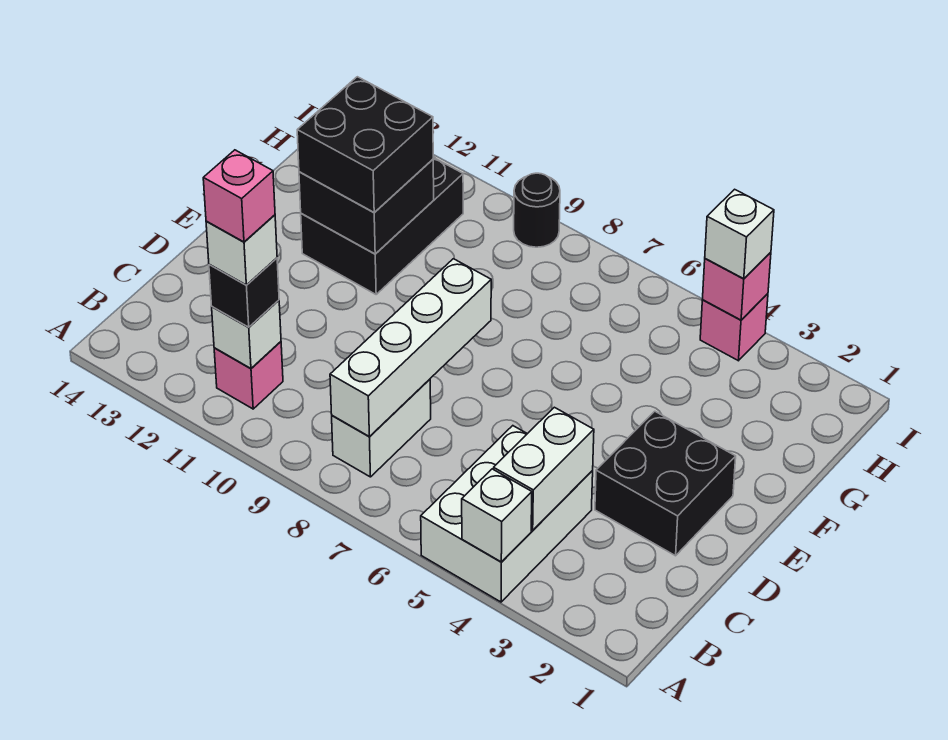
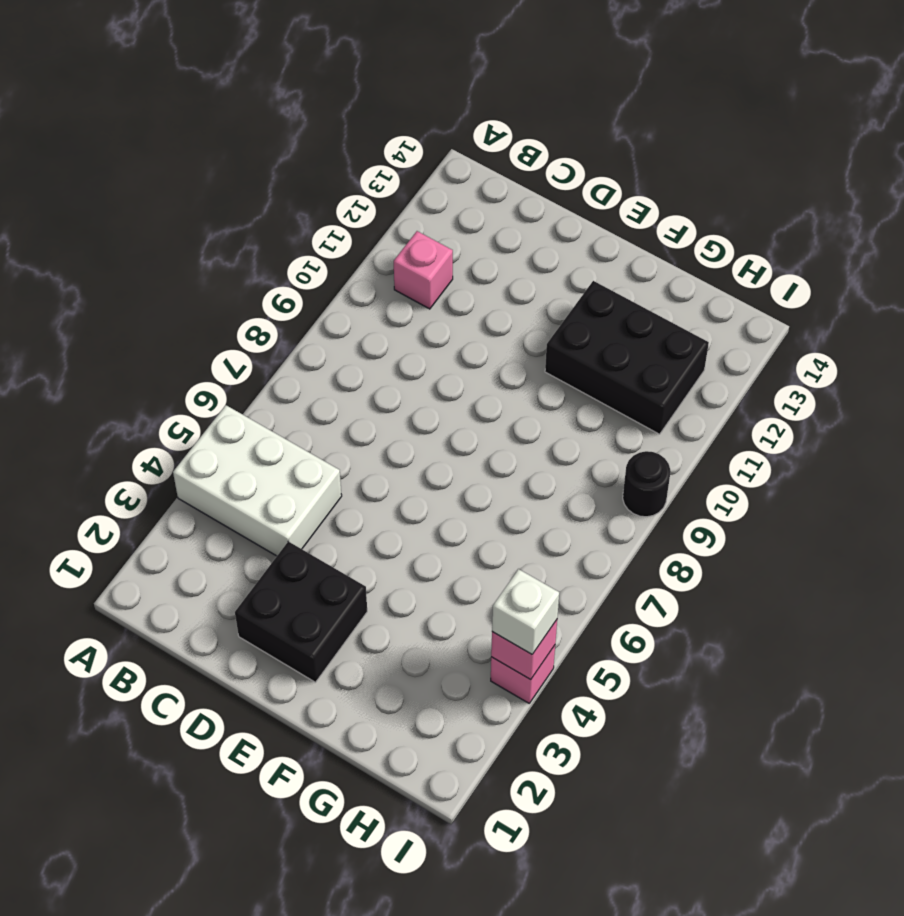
none -> white brick B8:C8 level 1
none -> white brick A4 level 2
none -> white brick B4:C4 level 2

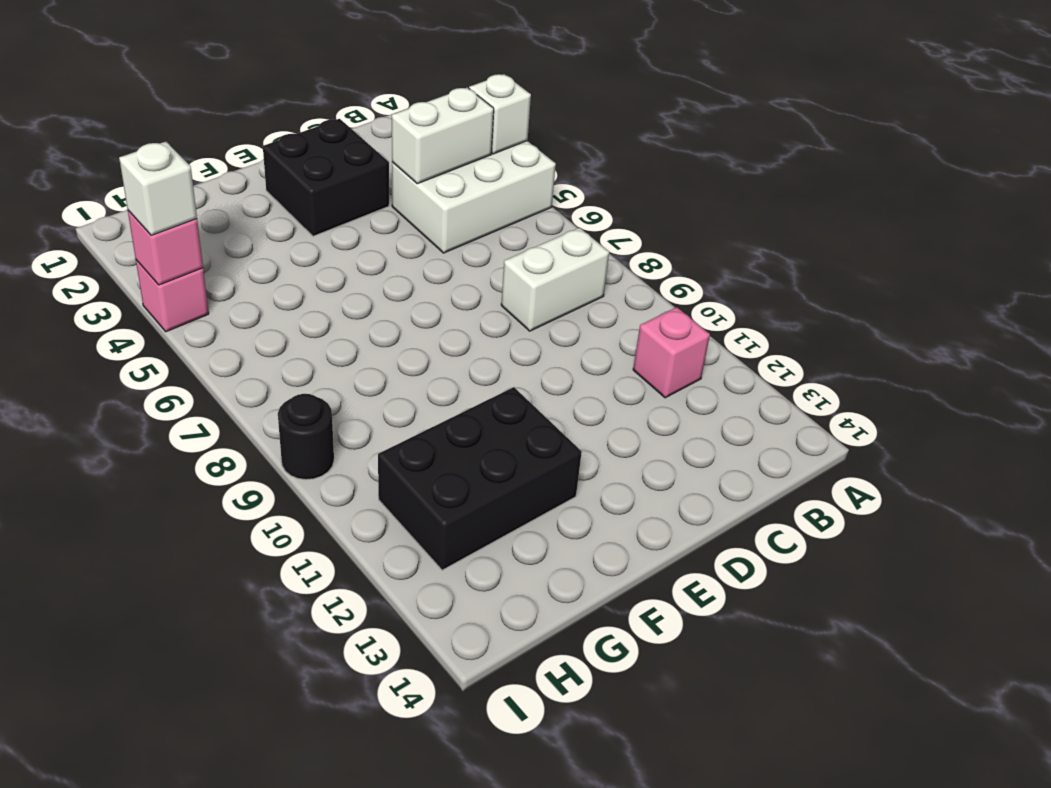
none -> white brick B8:E8 level 2
none -> white brick B11 level 2
none -> black brick F11:G12 level 2

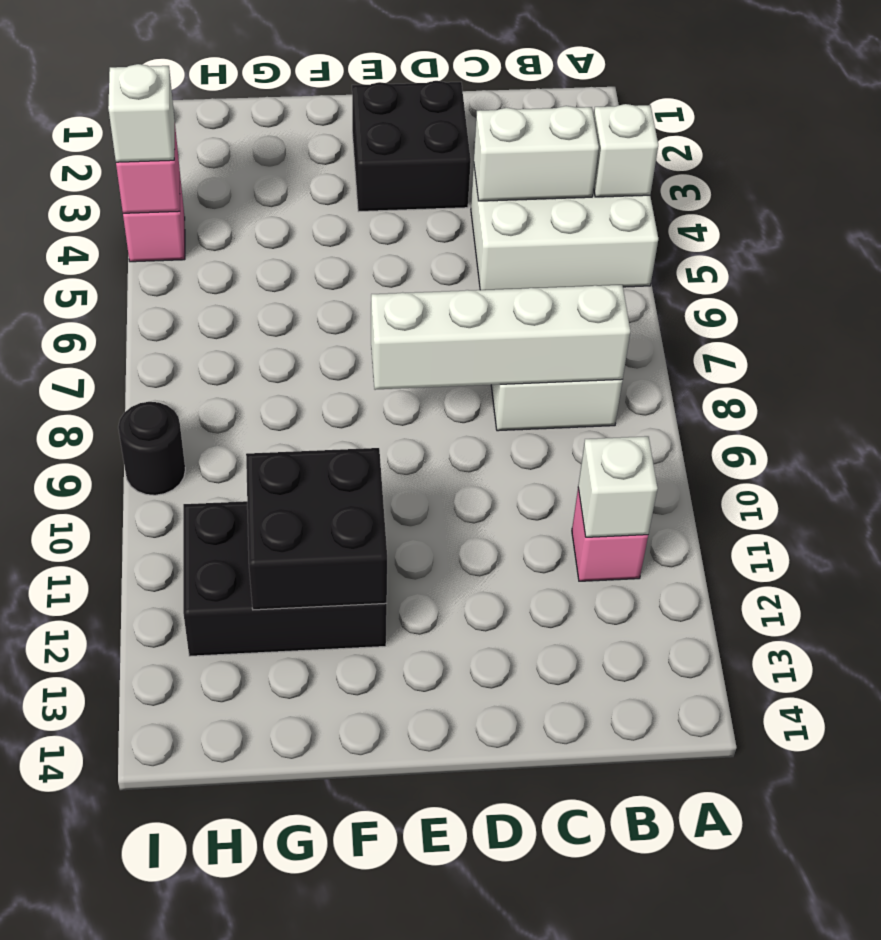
none -> black brick B11 level 3
none -> black brick F11:G12 level 3
none -> white brick B11 level 4

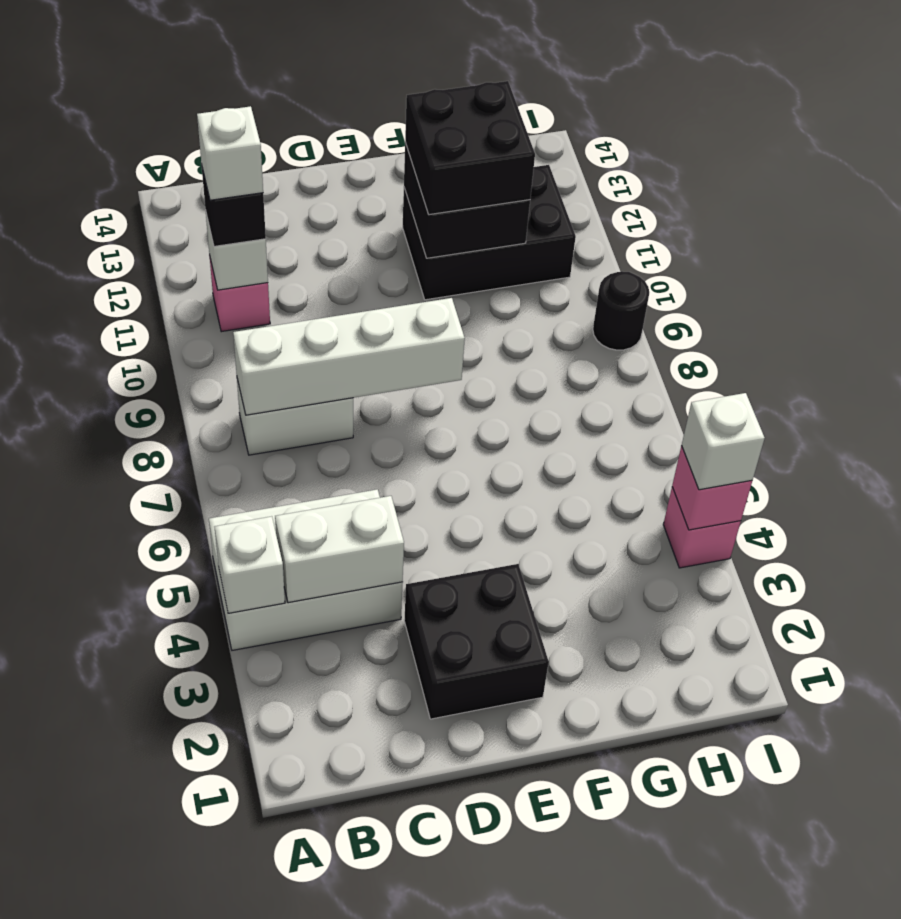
none -> pink brick B11 level 5

